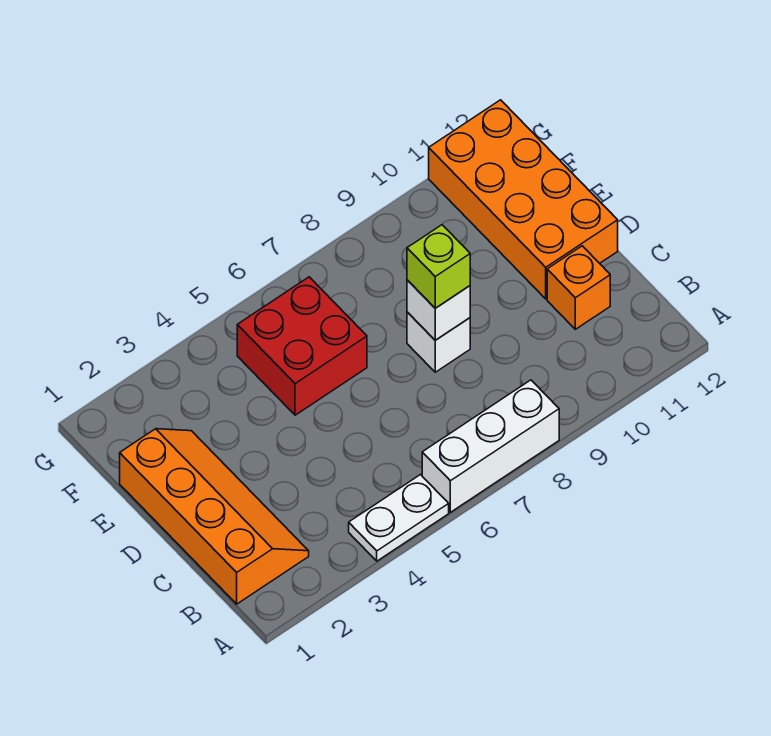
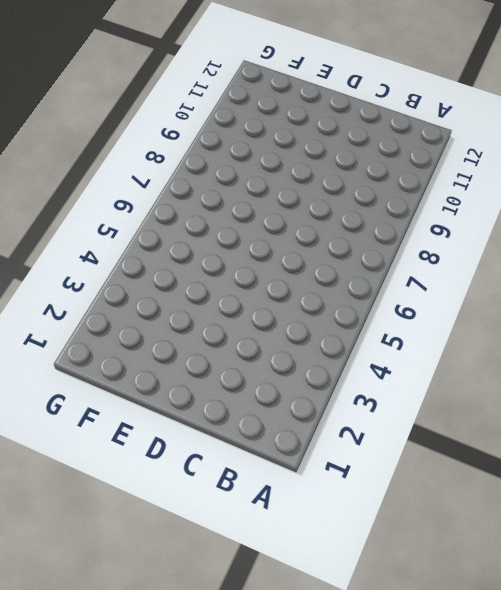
none -> white plate A4:A5 level 1
none -> white brick A6:A8 level 1

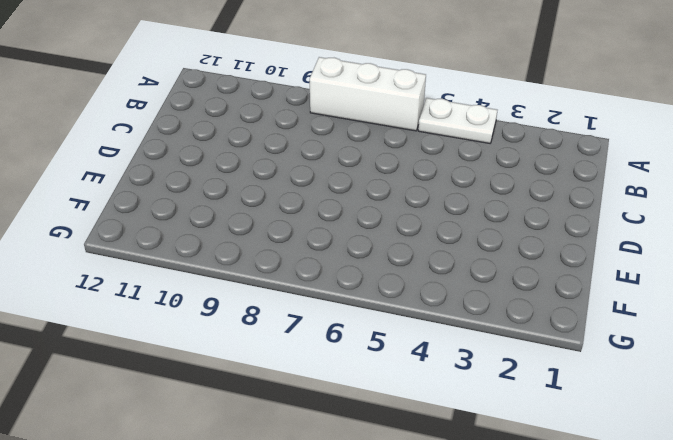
none -> orange slope B1:E2 level 1 top 1
none -> orange brick C11 level 1

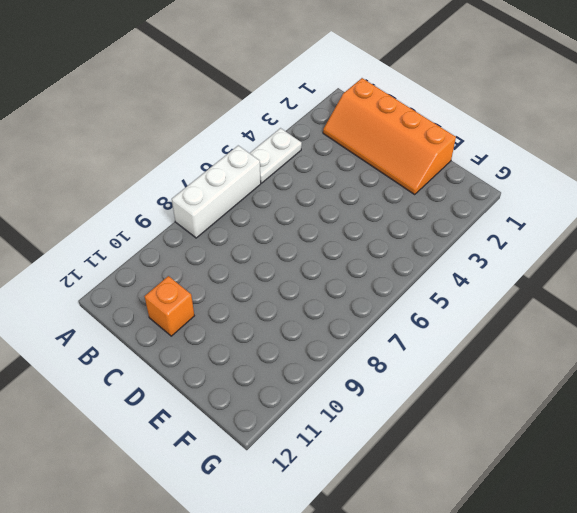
none -> white brick D8 level 1
none -> orange brick D11:G12 level 1

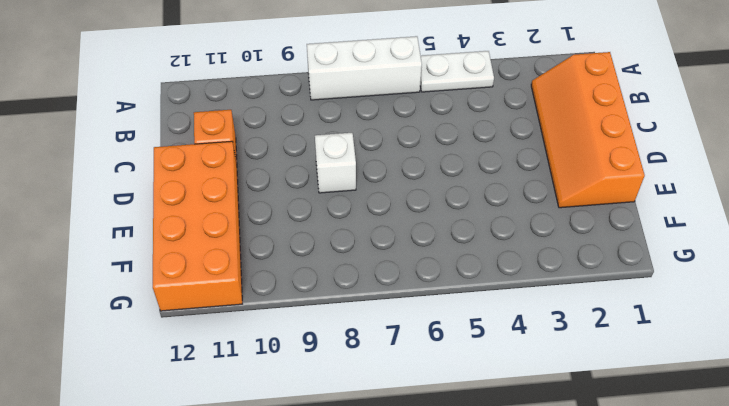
none -> red brick E5:F6 level 1
none -> white brick D8 level 2

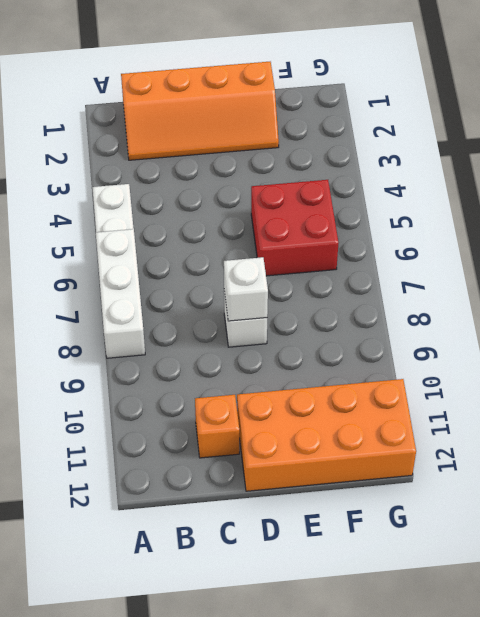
none -> lime brick D8 level 3

